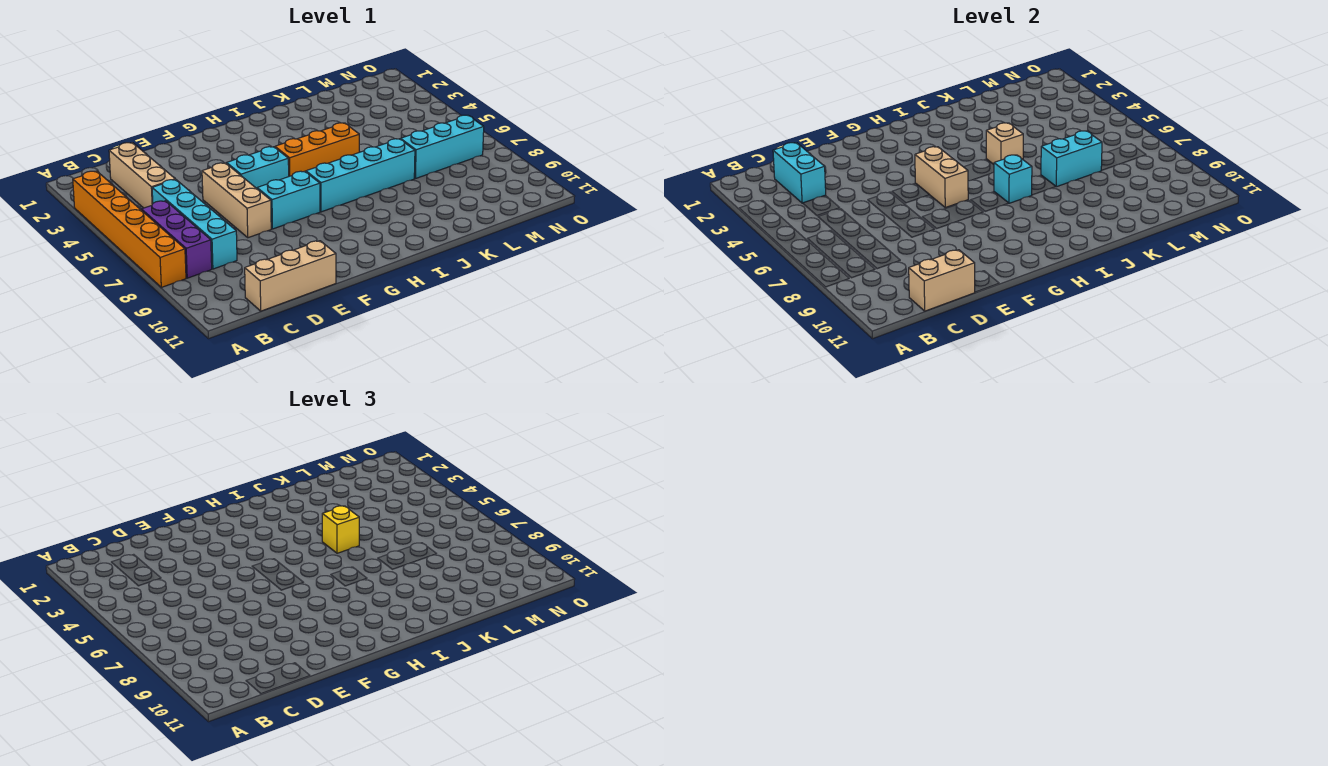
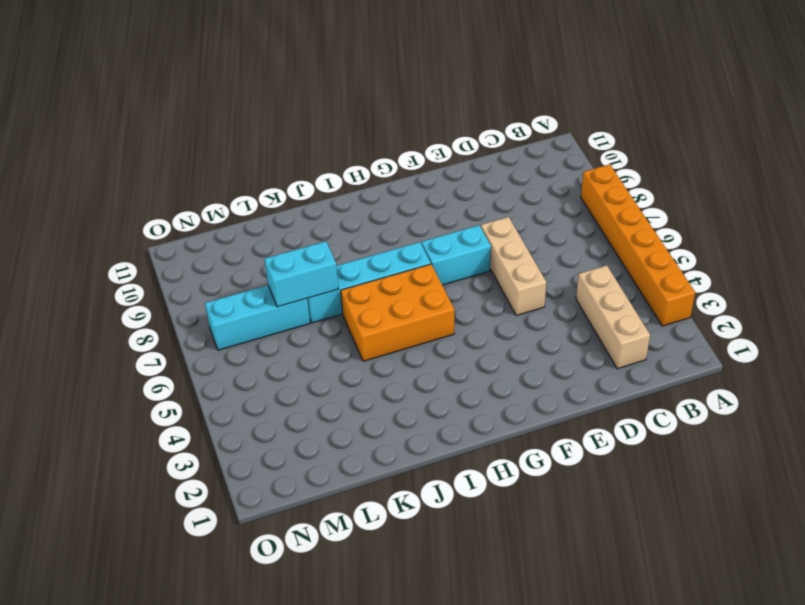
orange brick H5:J6 level 1 -> orange brick H5:J5 level 1
none -> purple brick B6:B8 level 1
none -> cyan brick C5:C8 level 1
none -> tan brick C11:E11 level 1

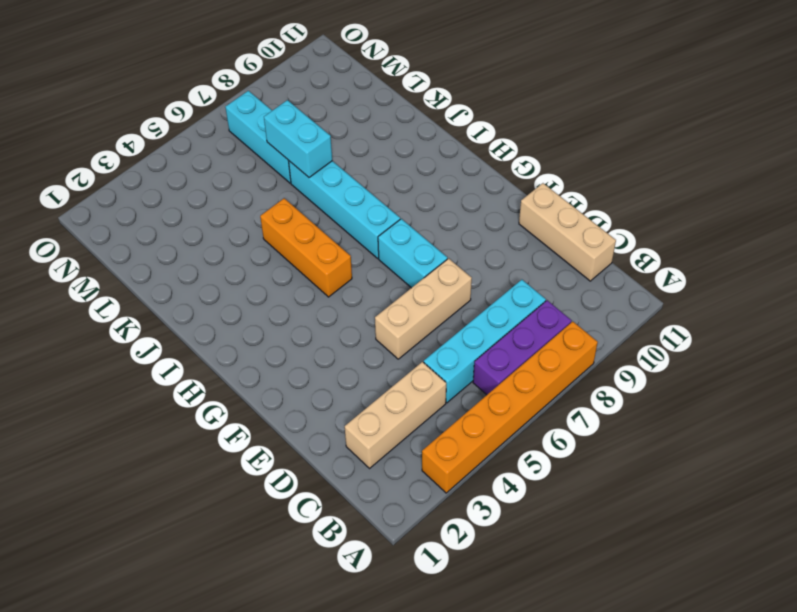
none -> cyan brick F5:G5 level 1
none -> cyan brick C2:C3 level 2
none -> tan brick C11:D11 level 2

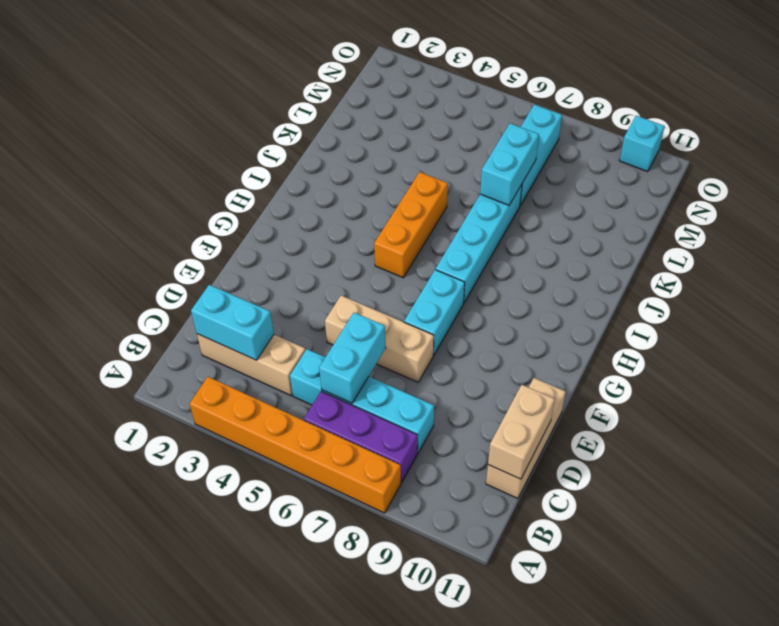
cyan brick C6:D6 level 2 -> cyan brick F5:G5 level 1
cyan brick O10 level 1 -> cyan brick I7 level 2
none -> tan brick G5:G6 level 2
none -> tan brick J5 level 2
none -> yellow brick J5 level 3

